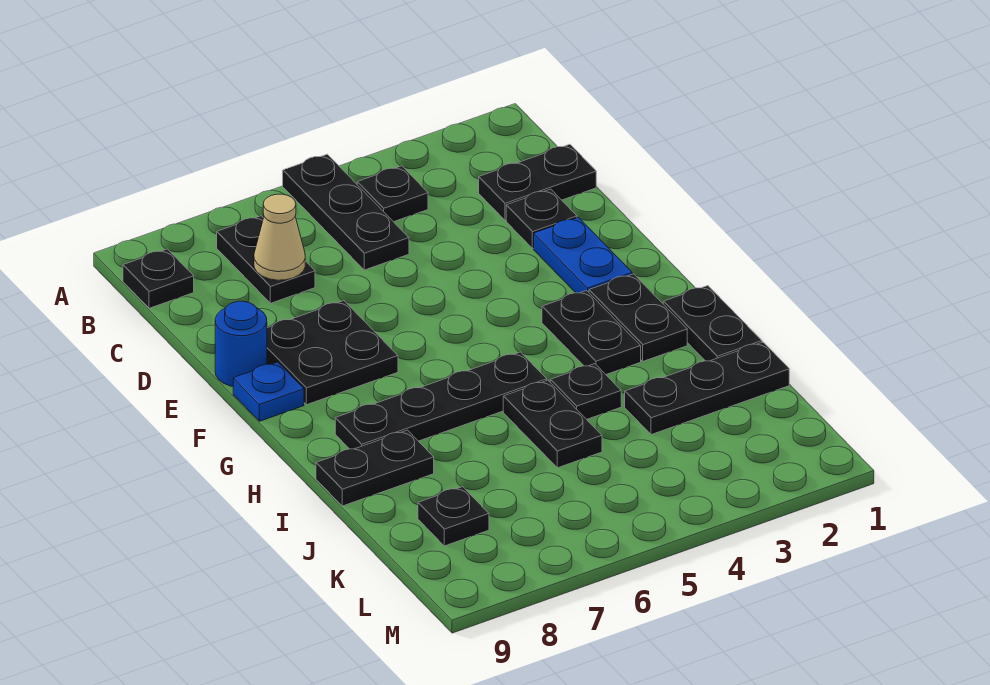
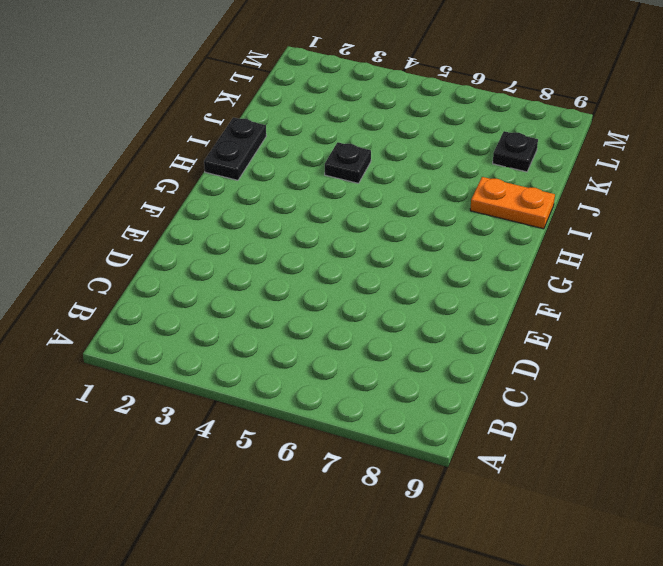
orange plate I8:I9 level 1 -> black plate I8:I9 level 1
none -> black plate A5:C5 level 1
none -> black plate B4 level 1
none -> black plate B7:C7 level 1

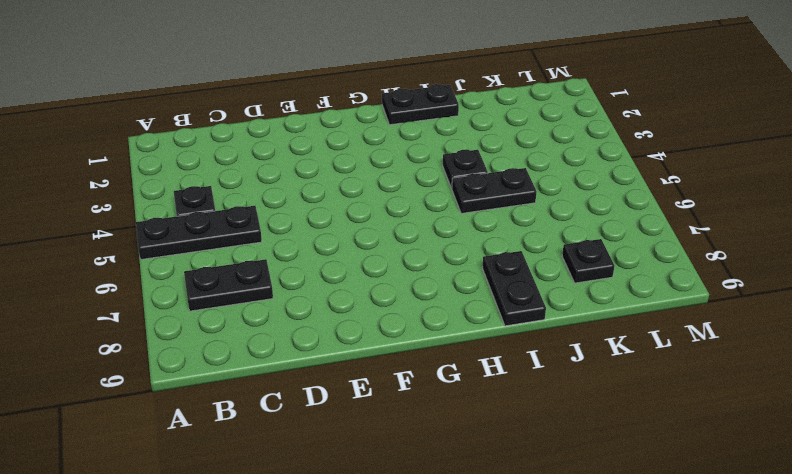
none -> black plate B9 level 1
none -> black plate C1:C2 level 1
none -> black plate D2 level 1

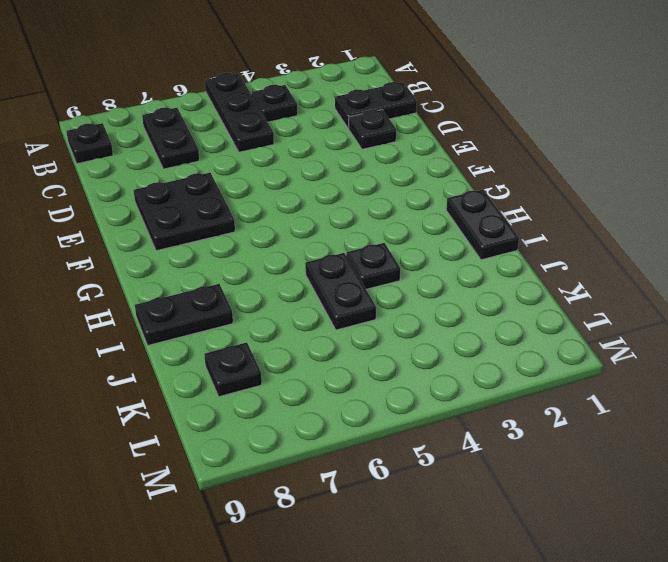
none -> blue plate E2:F2 level 1
none -> blue round brick E9 level 1
none -> blue plate F9 level 1

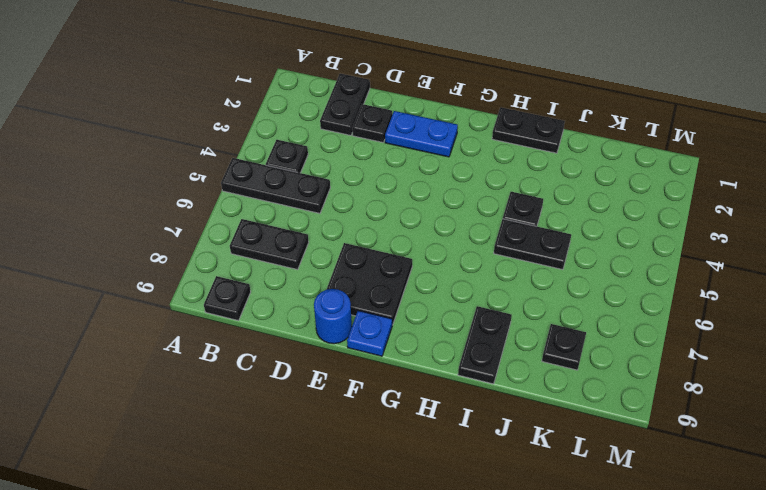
none -> black plate G2:H2 level 1
none -> black plate G3:H3 level 1
none -> black plate H5:H8 level 1

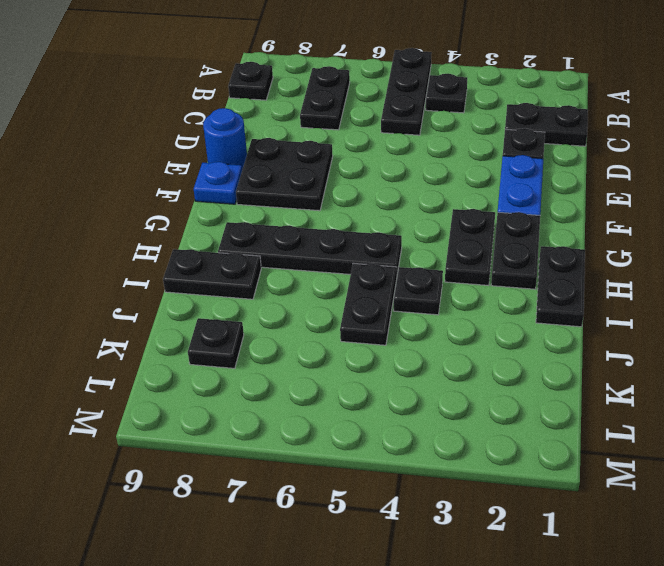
none -> black plate J1:J3 level 1
none -> tan cone C7 level 2

